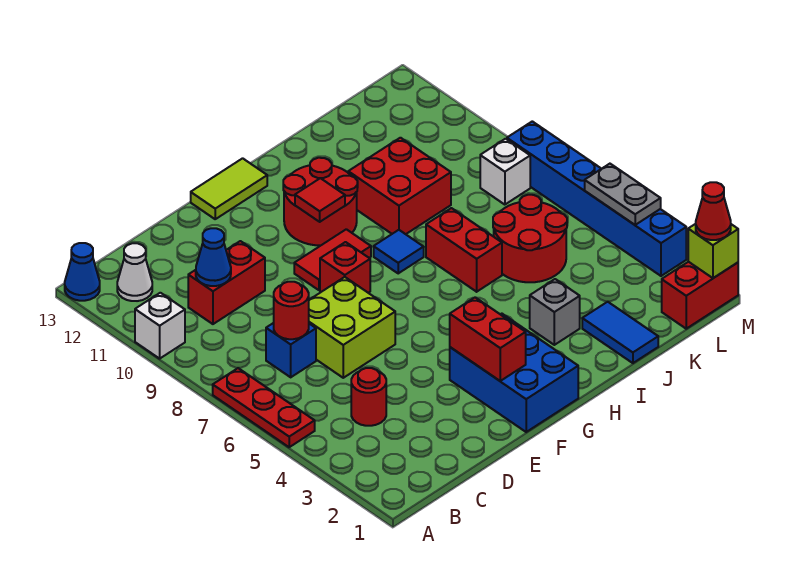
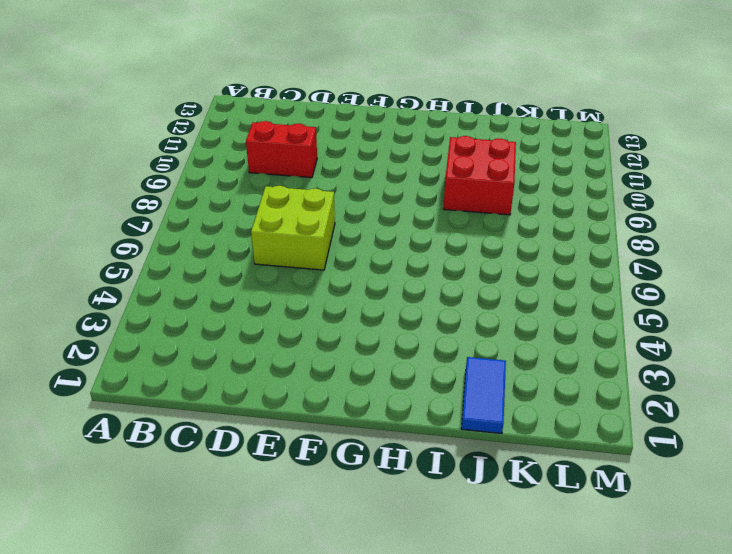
none -> red plate A5:A7 level 1
none -> white brick A10 level 1
none -> blue cone A13 level 1

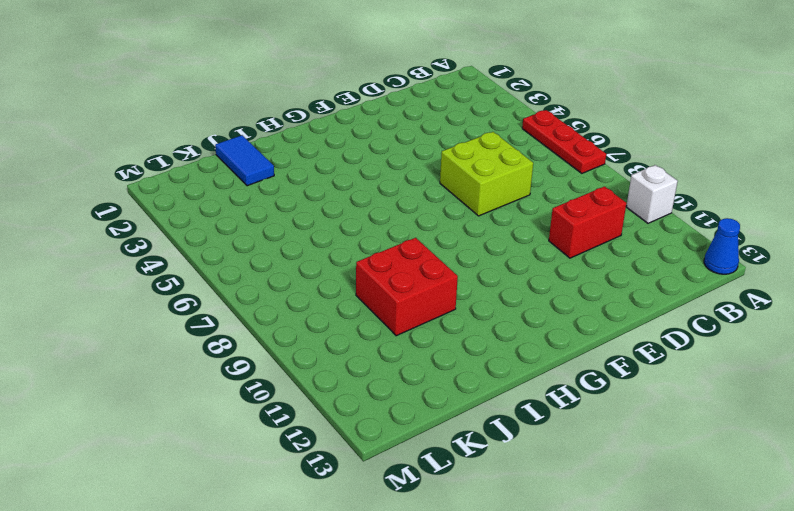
none -> white cone B12 level 1
none -> red round brick C4 level 1
none -> blue brick C7 level 1

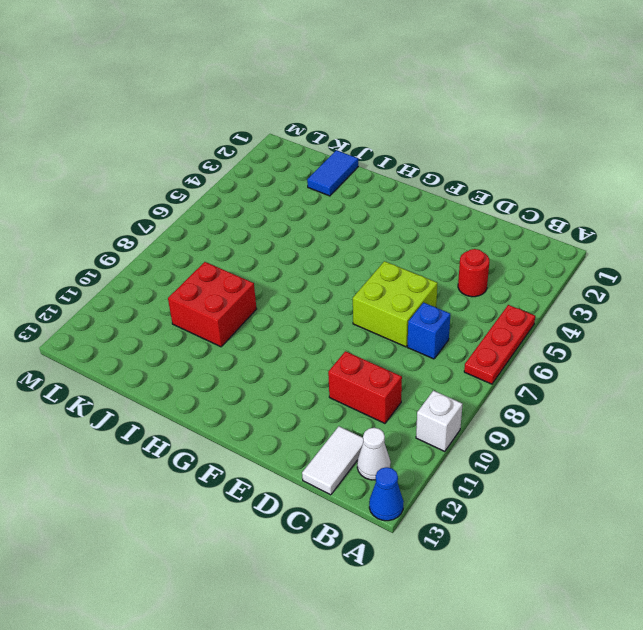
white tile C12:C13 level 1 -> none
none -> blue brick F1:G3 level 1
none -> red brick F8 level 1
none -> red tile F9:G9 level 1

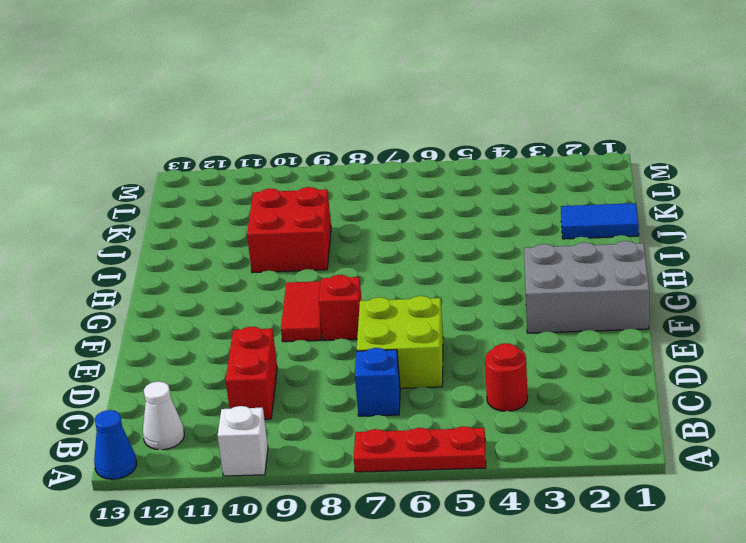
grey brick F1:G3 level 1 -> blue brick F1:G3 level 1
none -> lime tile F13:G13 level 1
none -> red round brick G10:H11 level 1
none -> blue tile H8 level 1

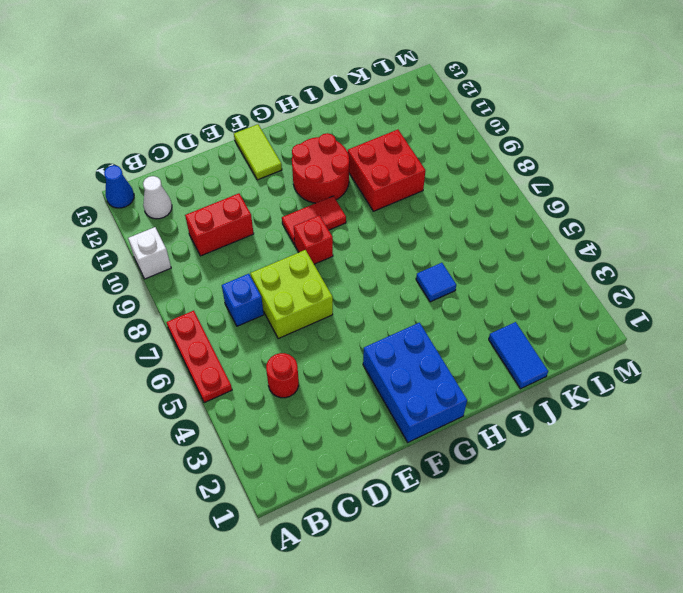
lime tile F12:F13 level 1 -> lime tile F13:G13 level 1
blue tile I5 level 1 -> blue tile H8 level 1
none -> grey brick I3 level 1
none -> red brick I6:I7 level 1
none -> red round brick J5:K6 level 1

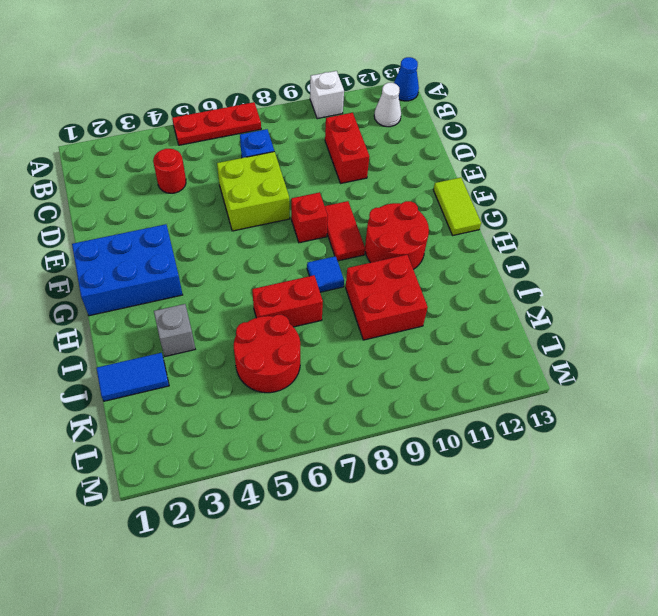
none -> red brick L1:M1 level 1
none -> white brick L8 level 1
none -> blue brick M3:M8 level 1

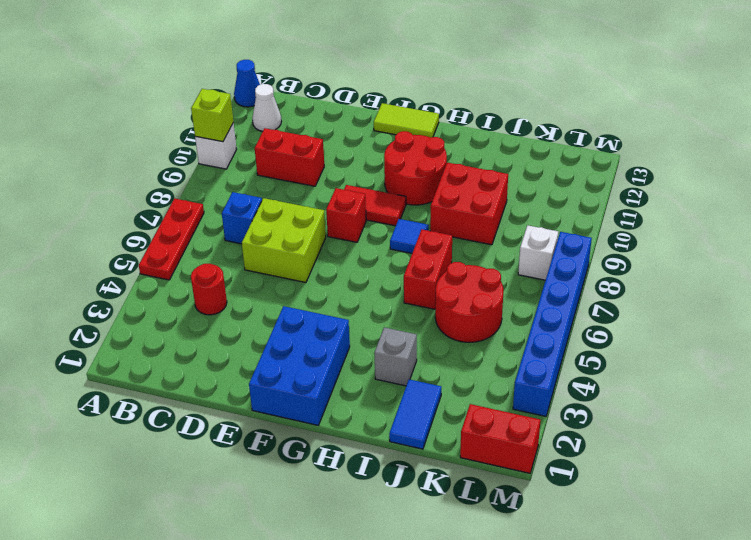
lime brick A10 level 2 -> lime brick M1 level 2
none -> red round brick C7 level 2
none -> blue cone C10 level 2
none -> red brick F2:F3 level 2

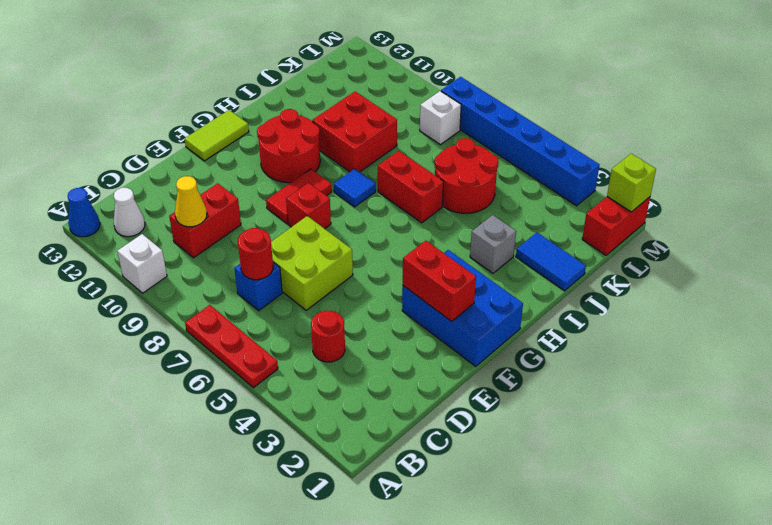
yellow cone C10 level 2 -> blue cone C10 level 2
none -> red tile G10 level 2
none -> grey plate M4:M5 level 2
none -> red cone M1 level 3

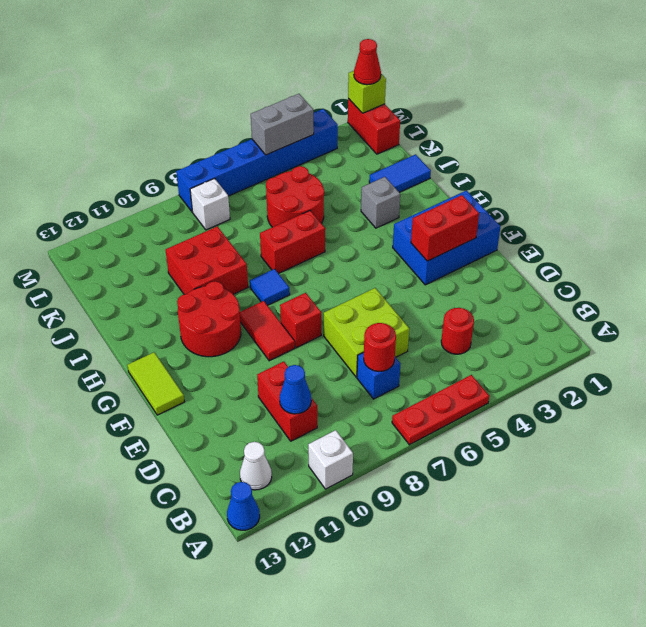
grey brick M4:M5 level 2 -> grey plate M4:M5 level 2
none -> red tile G10 level 2

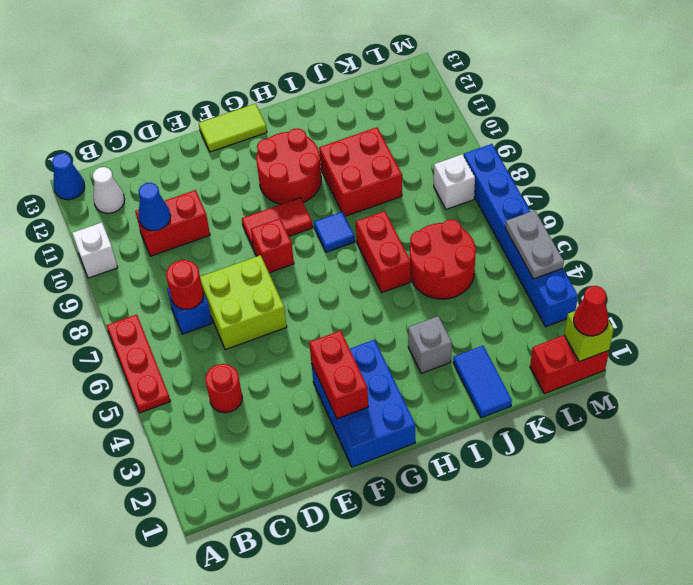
none -> red tile G10 level 2

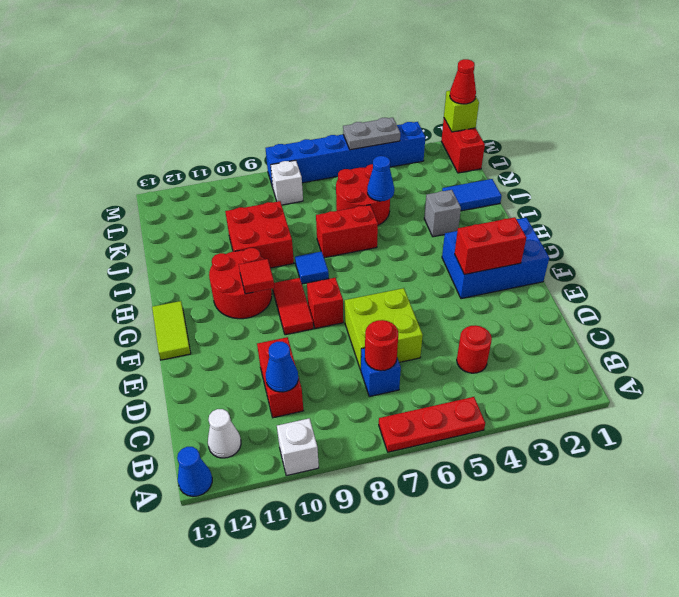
blue cone J5 level 2 -> none

